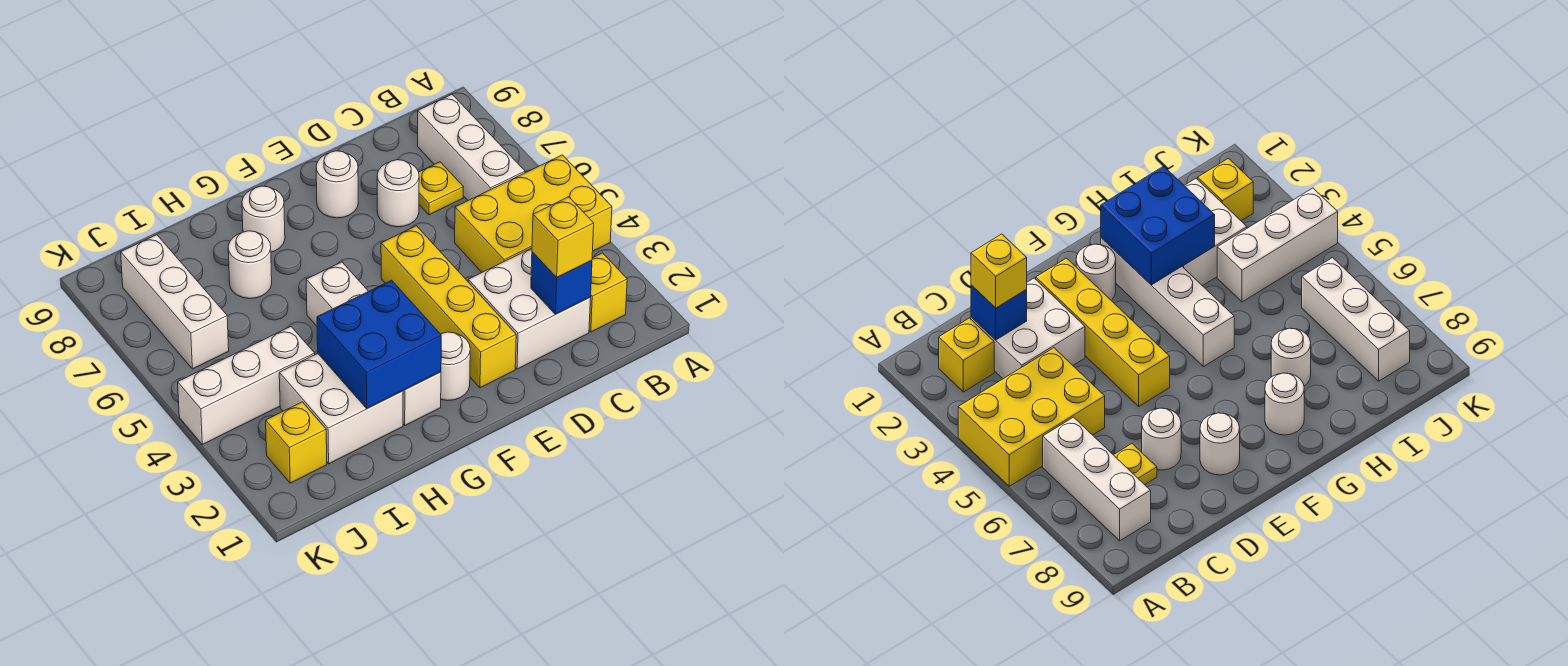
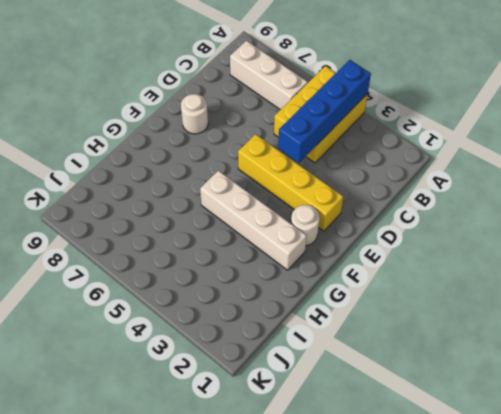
blue brick A4:D4 level 2 -> none
none -> yellow brick B2 level 1
none -> white brick C2:D3 level 1
none -> yellow plate C7 level 1

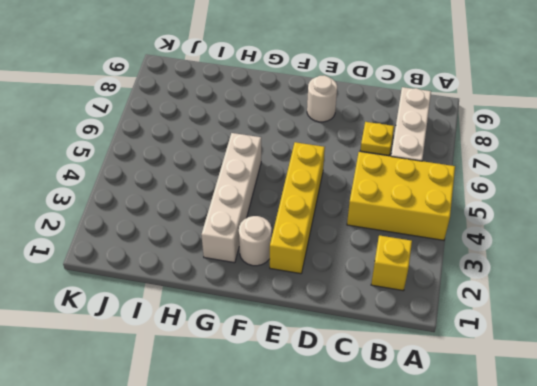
none -> white brick C2:D3 level 1
none -> white round brick D7 level 1
none -> white round brick G8 level 1

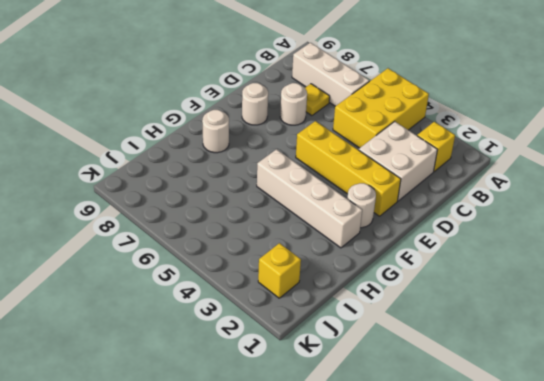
none -> white brick H2:I3 level 1
none -> white round brick H7 level 1
none -> white brick I4:K4 level 1

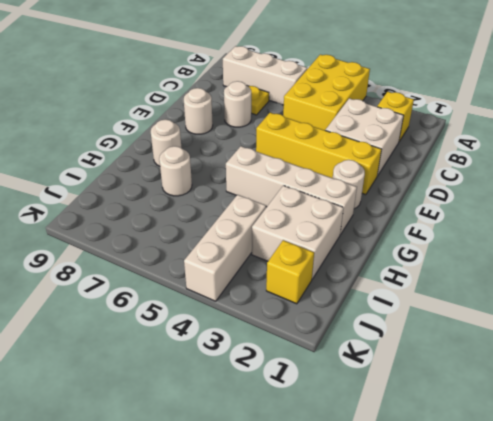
none -> white brick J6:J8 level 1
none -> blue brick C2 level 2
none -> blue brick G2:H3 level 2

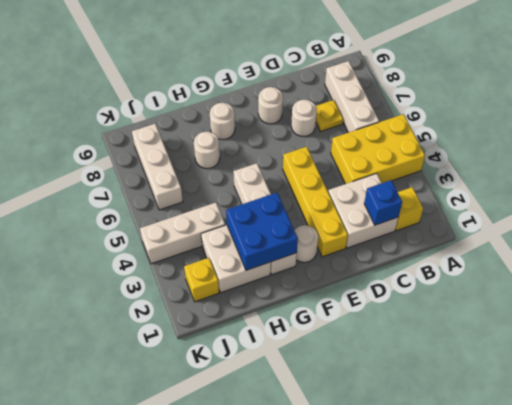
none -> yellow brick C2 level 3

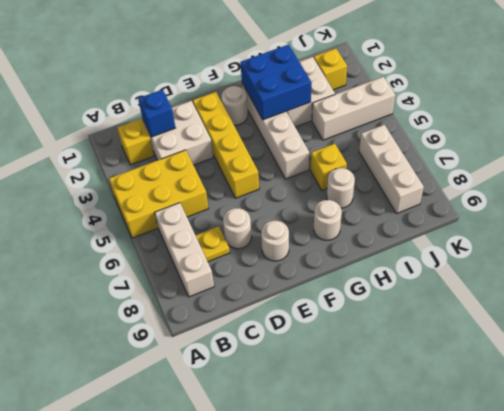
yellow brick H6 level 1 -> yellow brick C2 level 3

